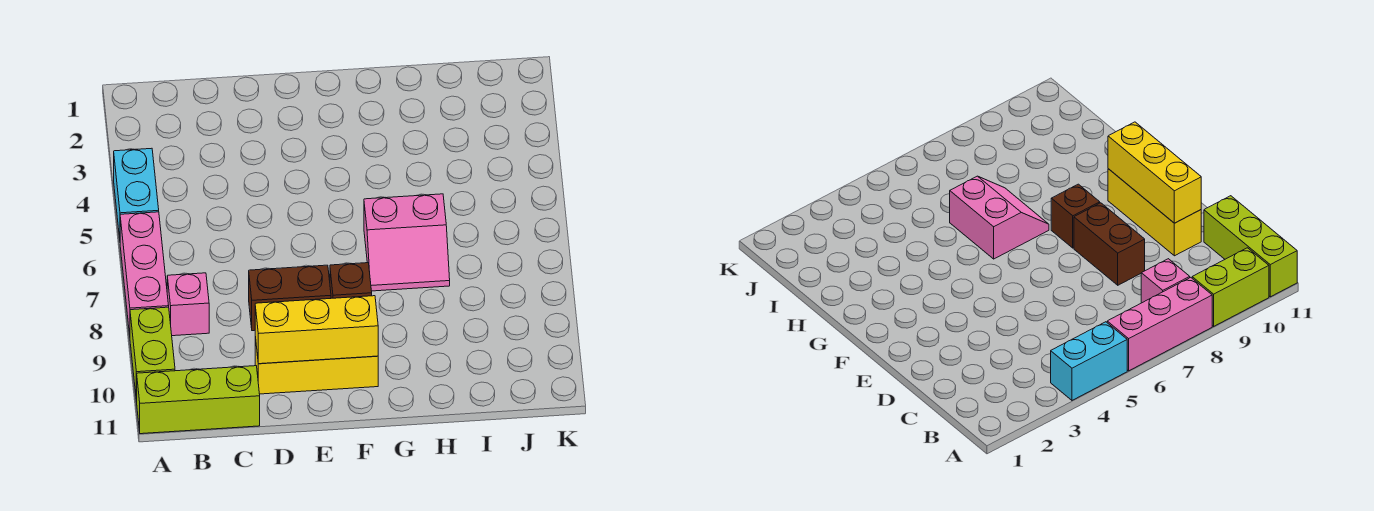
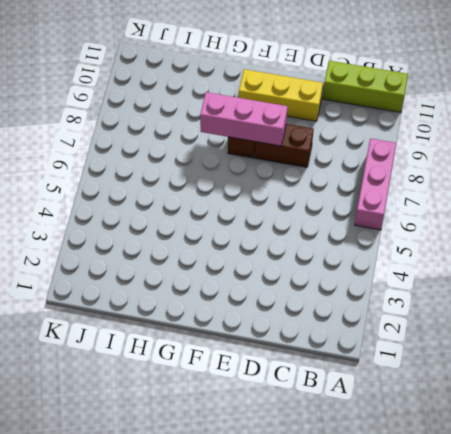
pink brick E8:G8 level 2 -> none
none -> cyan brick A4:A5 level 1
none -> lime brick A9:A10 level 1

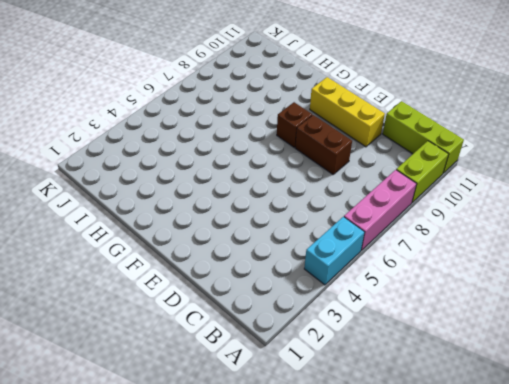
none -> pink brick B8 level 1
none -> pink slope G6:H7 level 1 top 6

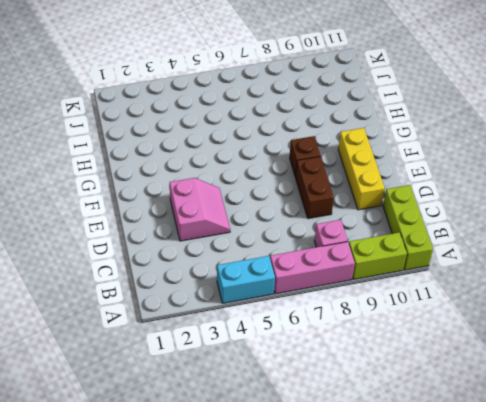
pink slope D3:E4 level 1 top 3 -> pink slope G6:H7 level 1 top 6
none -> yellow brick D10:F10 level 2

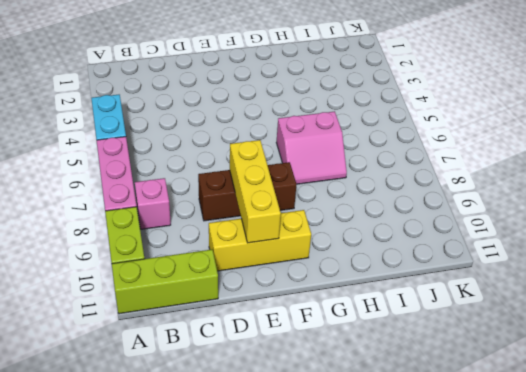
yellow brick E8:E10 level 2 -> yellow brick D10:F10 level 2

